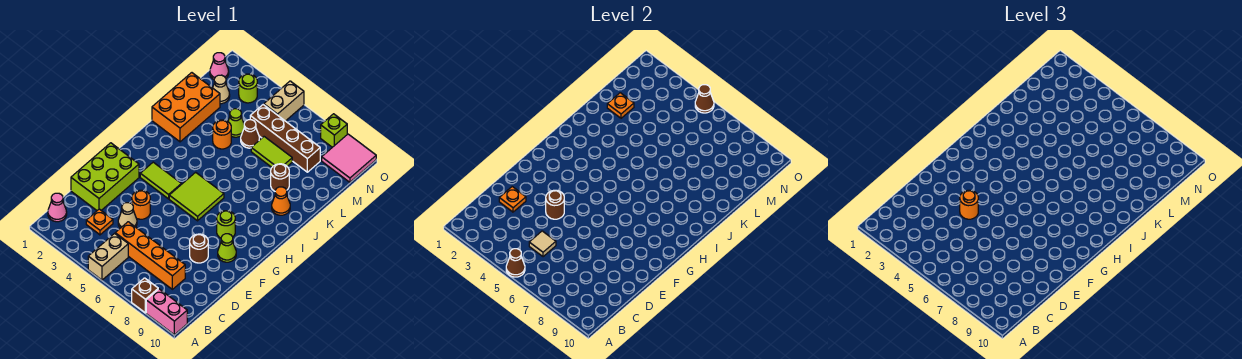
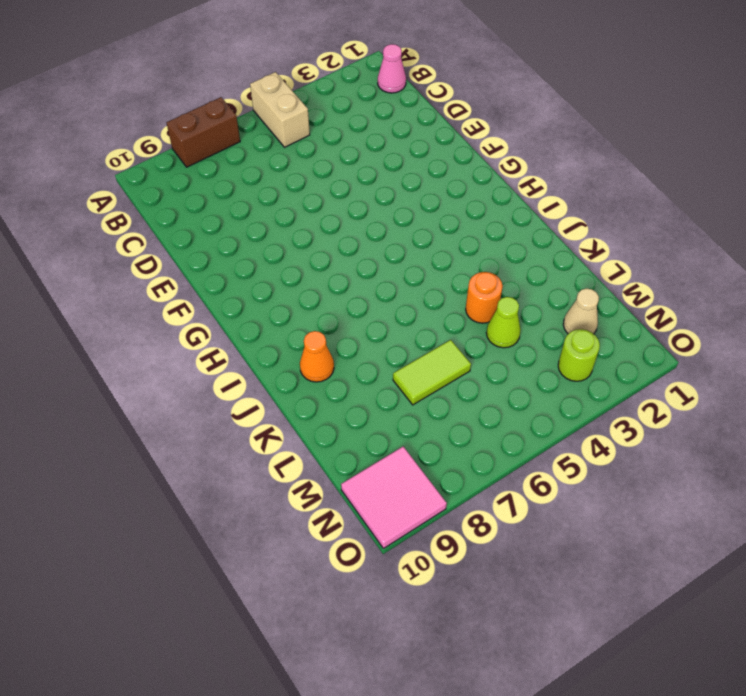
brown brick A7:A8 level 1 -> brown brick A8 level 1
none -> pink brick A9:A10 level 1
none -> orange plate C3 level 1
none -> orange brick C5:C8 level 1
none -> lime brick D1:F2 level 1

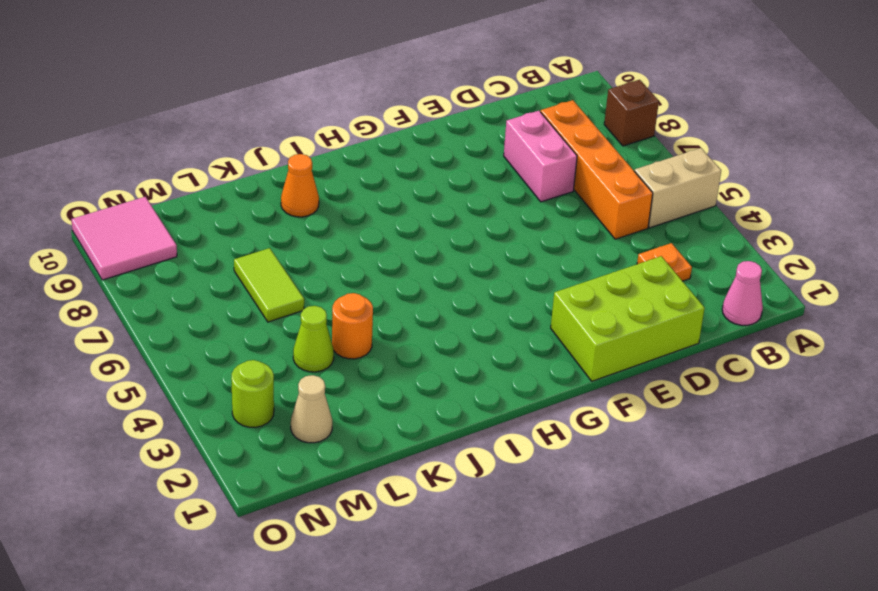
pink brick D7:D8 level 1 -> pink brick A9:A10 level 1
none -> tan cone D4 level 1
none -> orange round brick E4 level 1
none -> brown round brick E8 level 1
none -> lime cone F9 level 1

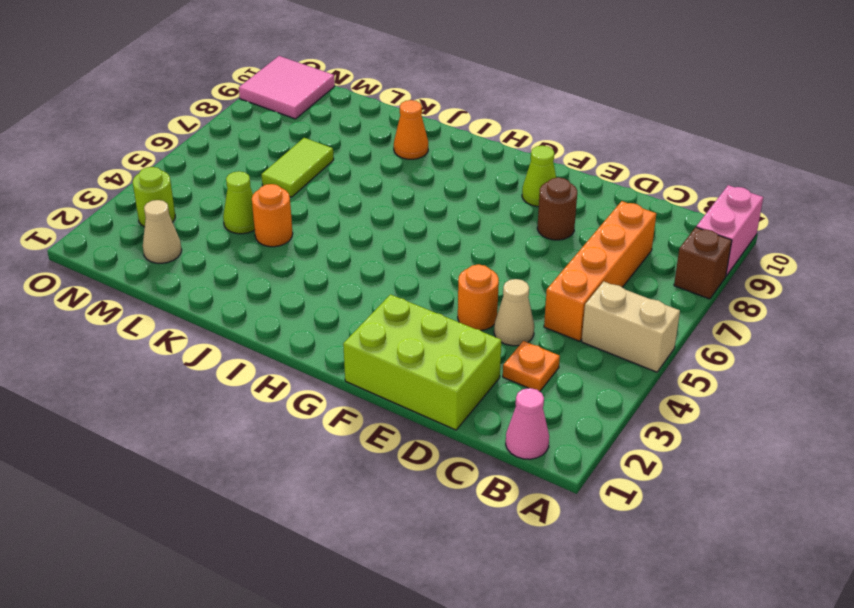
none -> lime tile G3:G4 level 1
none -> lime tile G5:H6 level 1
none -> lime round brick G8 level 1
none -> orange brick J1:L2 level 1

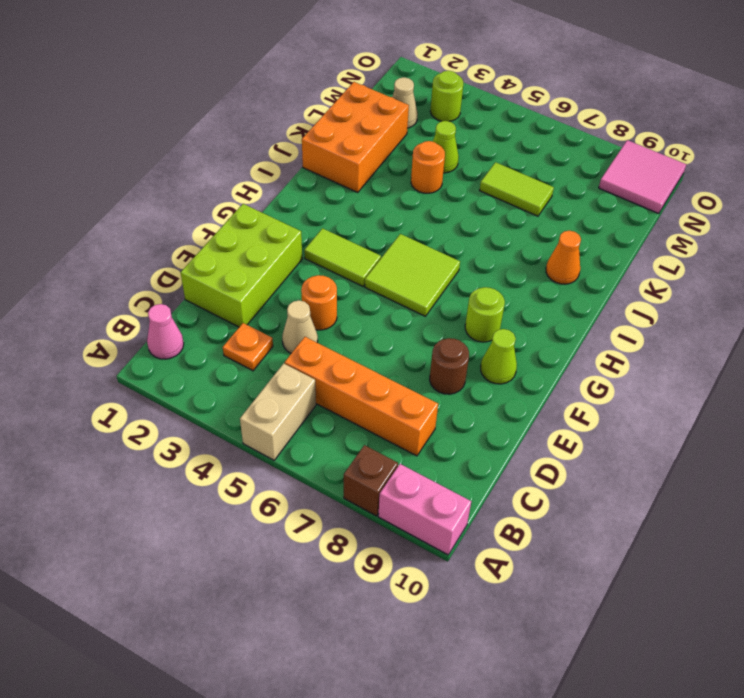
none -> brown round brick K8 level 1
none -> brown cone L5 level 1
none -> brown brick M5:M8 level 1
none -> pink cone N1 level 1

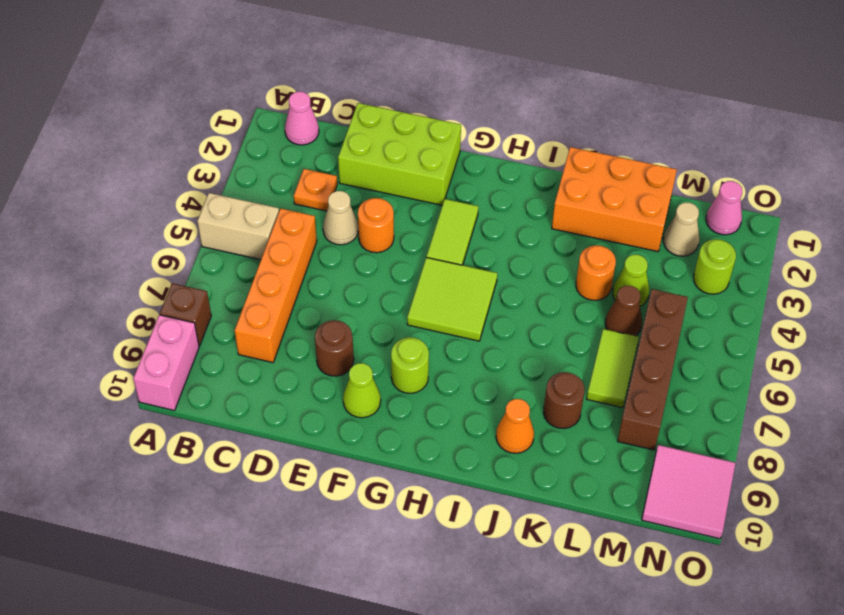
none -> tan brick N5:O5 level 1
none -> lime brick O8 level 1
none -> brown cone A5 level 2
none -> tan tile C5 level 2

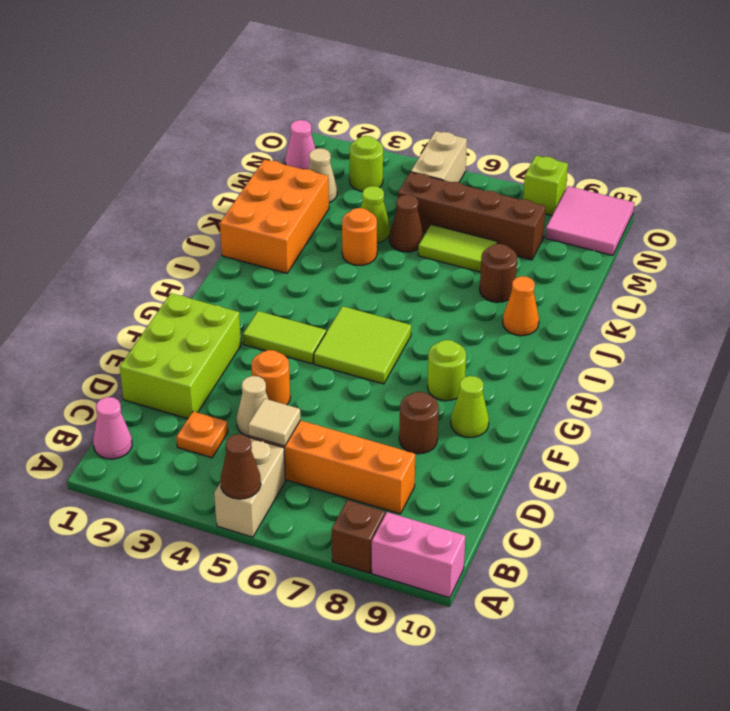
none -> orange plate D2 level 2
none -> brown round brick E4 level 2
none -> orange plate L2 level 2
none -> brown cone O5 level 2

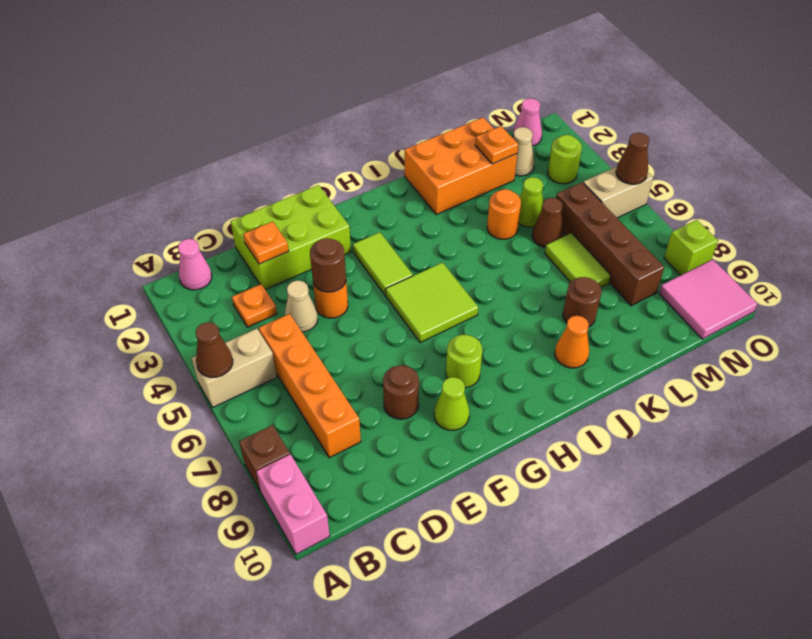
none -> tan tile C5 level 2
none -> orange round brick E4 level 3

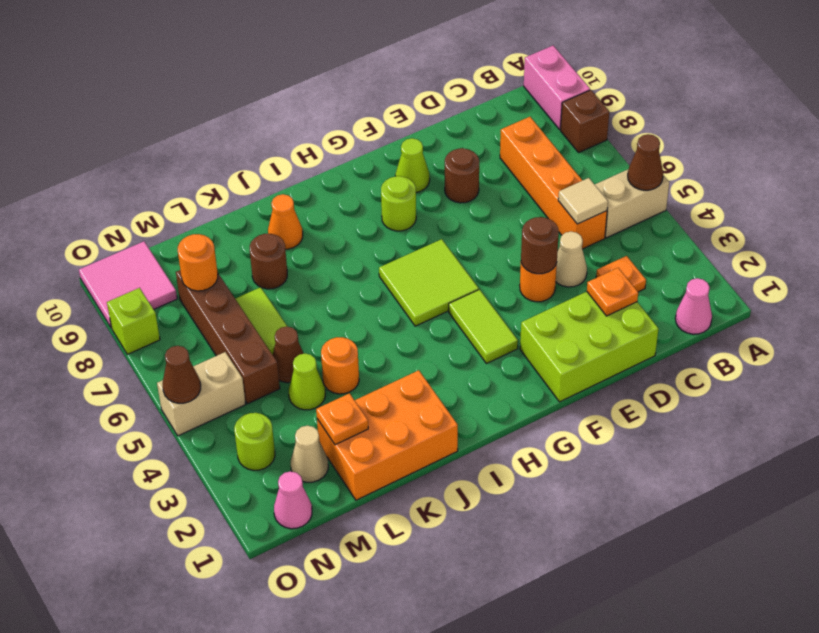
orange round brick M8 level 2 -> orange round brick E4 level 3

